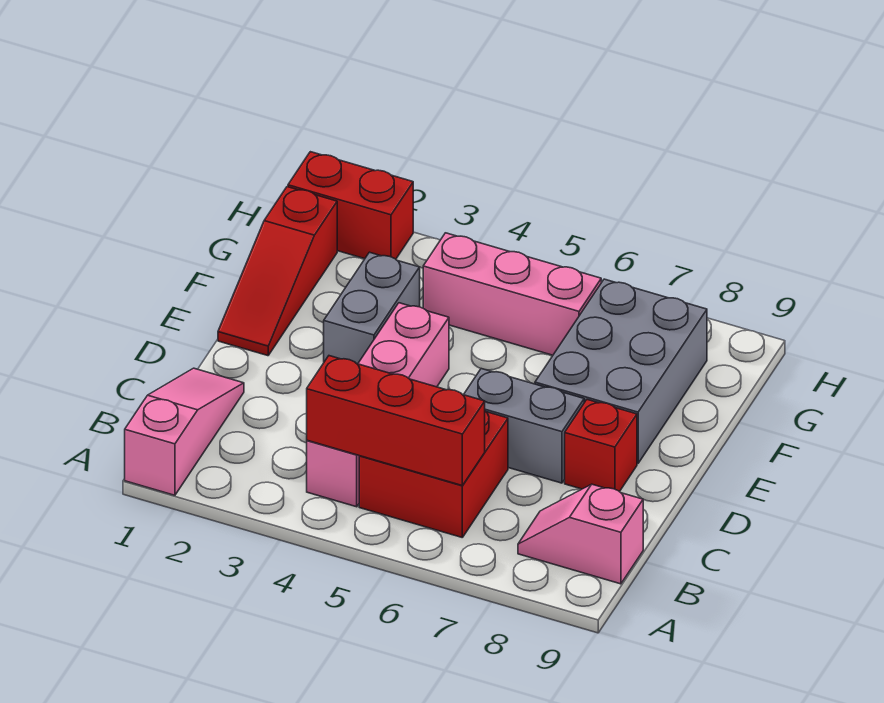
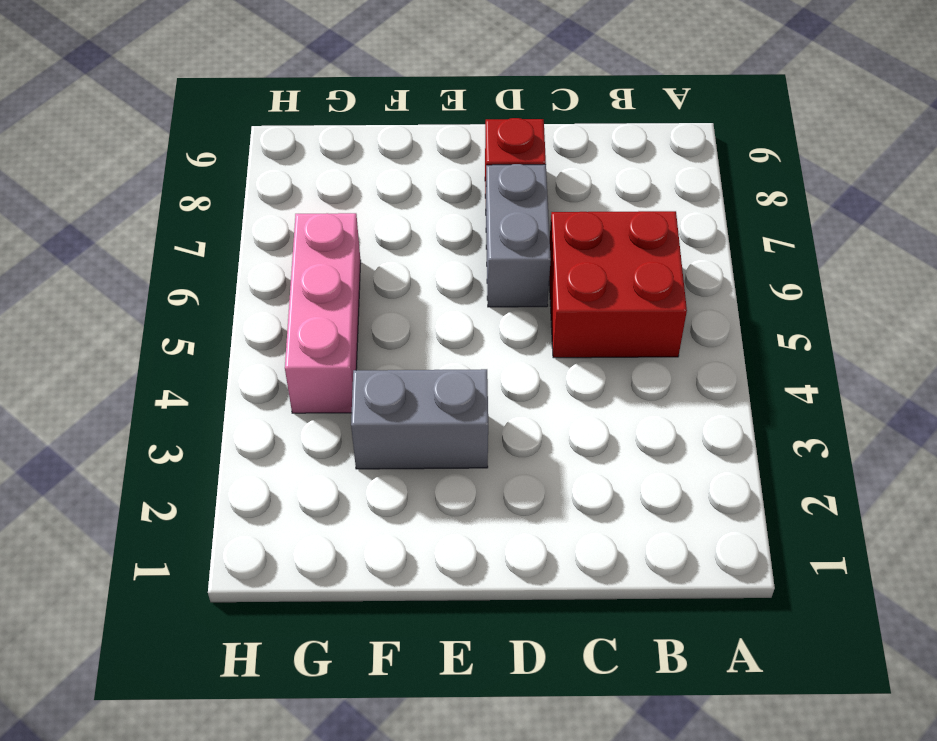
none -> pink slope A1:C1 level 1 top A
none -> pink brick B4:E4 level 1
none -> pink slope B8:B9 level 1 top 9

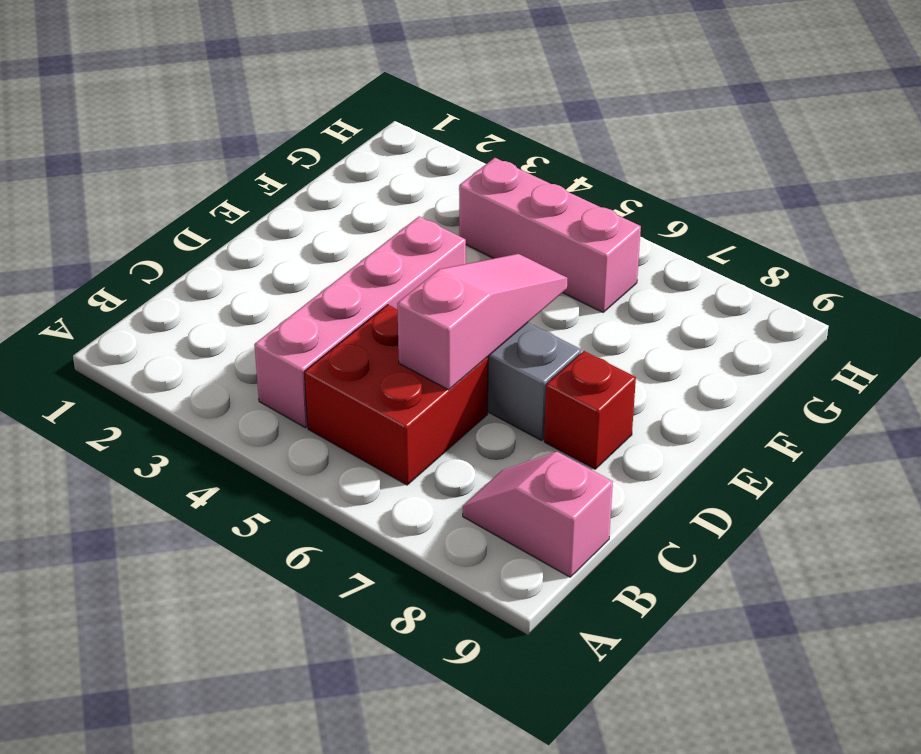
pink slope C6:E6 level 2 top C -> pink slope A1:C1 level 1 top A
none -> red slope E1:G1 level 1 top G
none -> grey brick E3:F3 level 1
none -> grey brick E7:G8 level 1

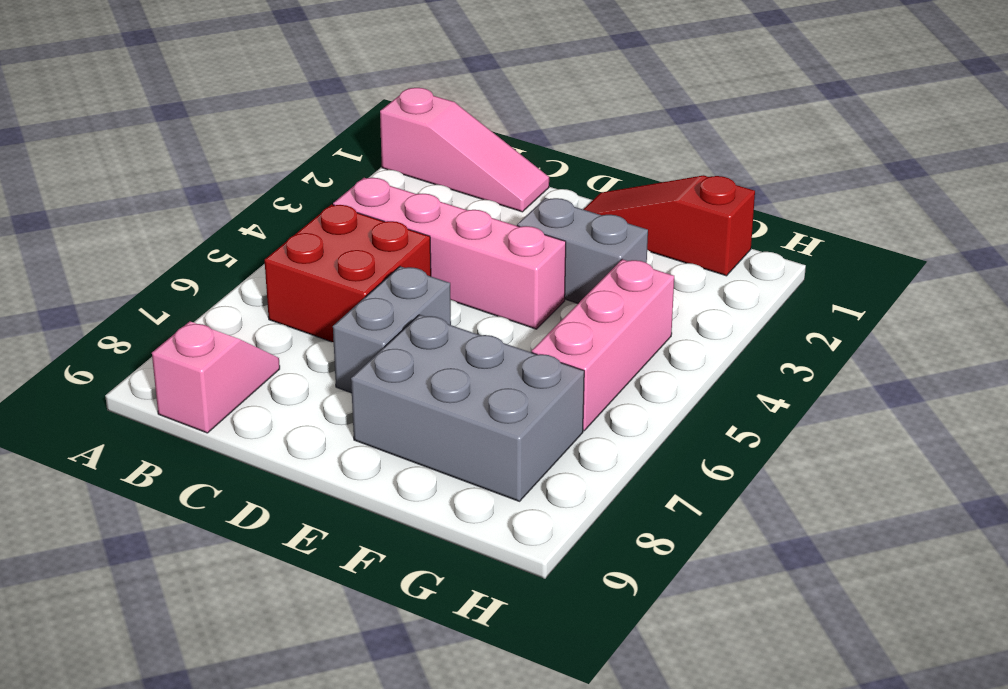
none -> red brick D8 level 1
none -> red brick H1:H2 level 1
none -> red brick B4:B6 level 2

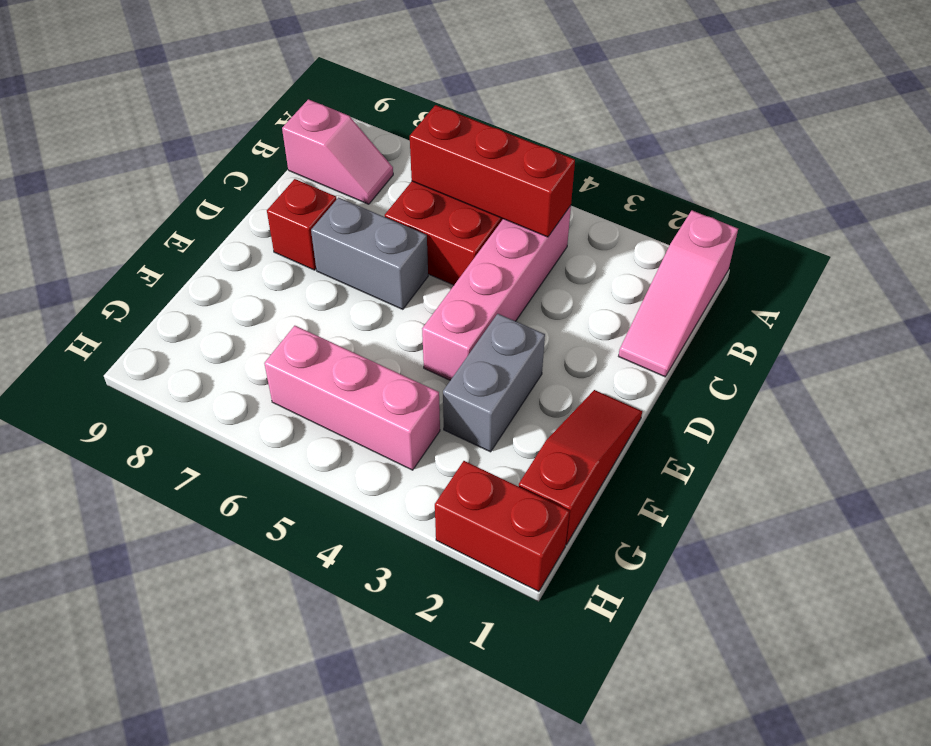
none -> grey brick E7:G8 level 1

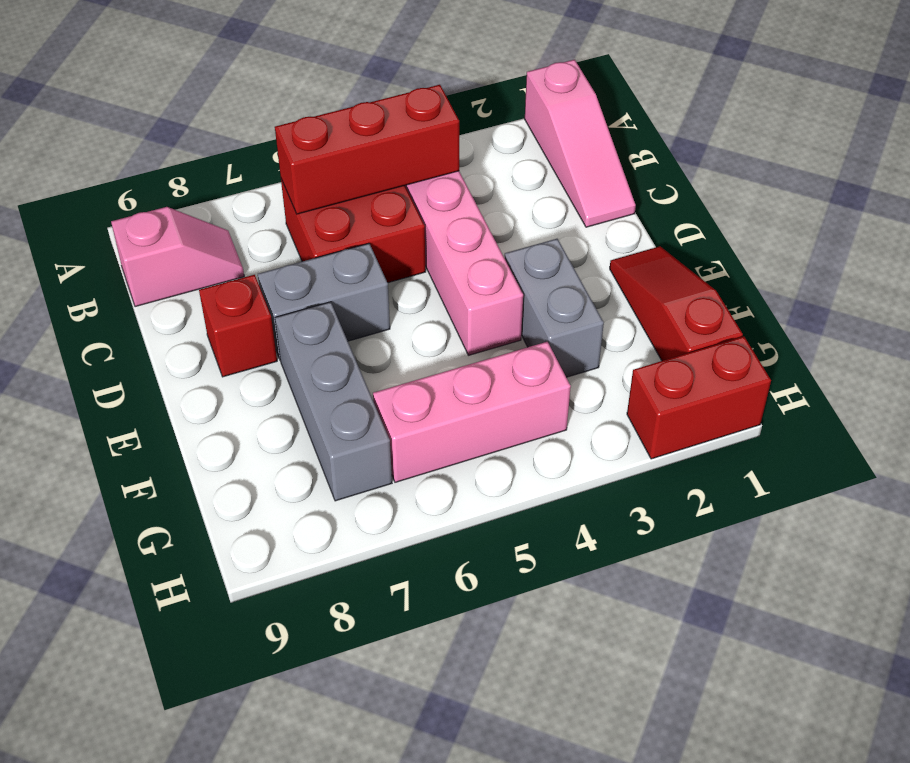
grey brick E7:G7 level 1 -> grey brick E7:G8 level 1

